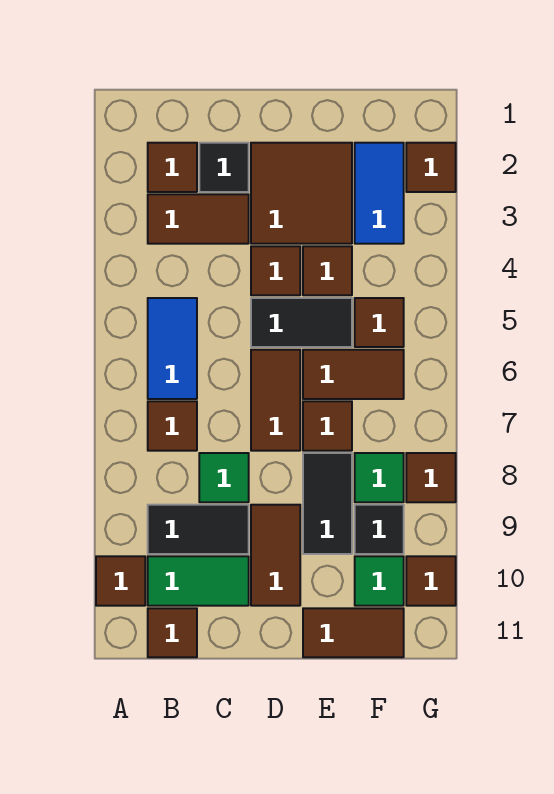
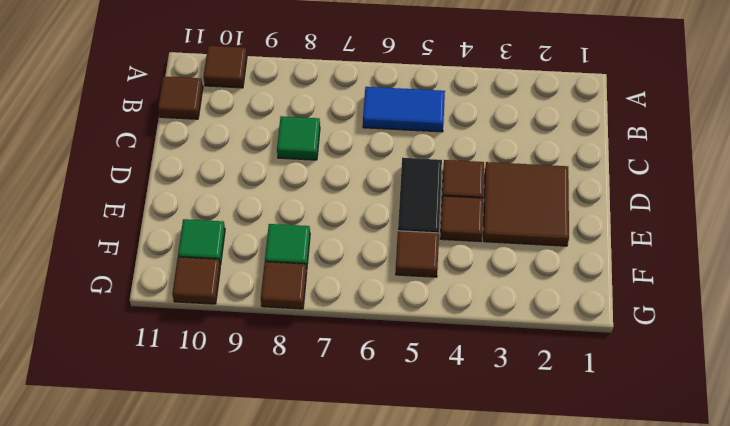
none -> brown tile B2 level 1
none -> brown tile B3:C3 level 1
none -> brown tile B7 level 1

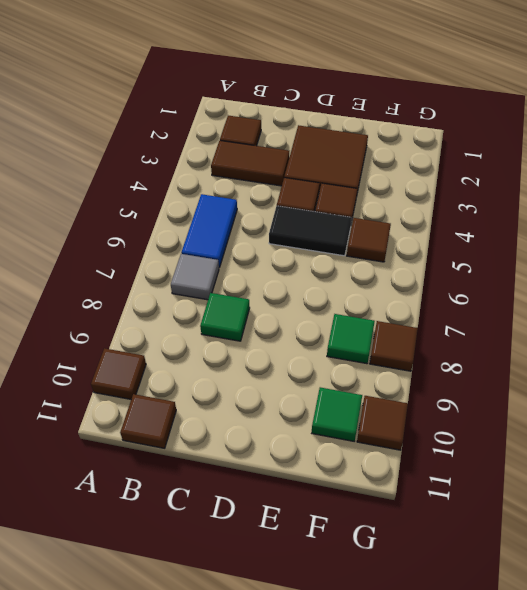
grey tile B7 level 1 -> brown tile B7 level 1
none -> black tile B9:C9 level 1
none -> green tile B10:C10 level 1
none -> black tile C2 level 1

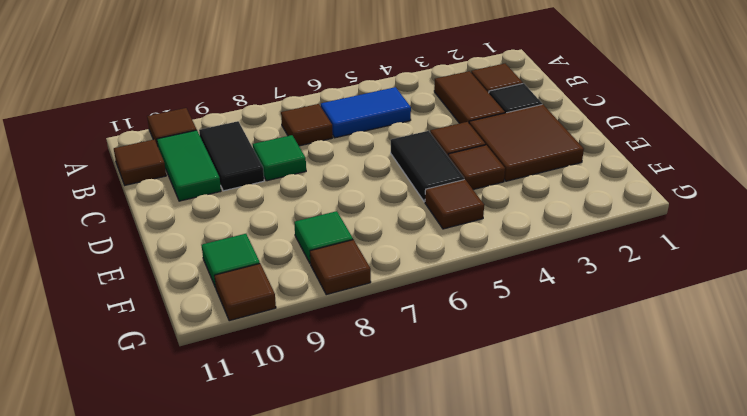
none -> brown tile D6:D7 level 1
none -> brown tile D9:D10 level 1
none -> brown tile E6:F6 level 1

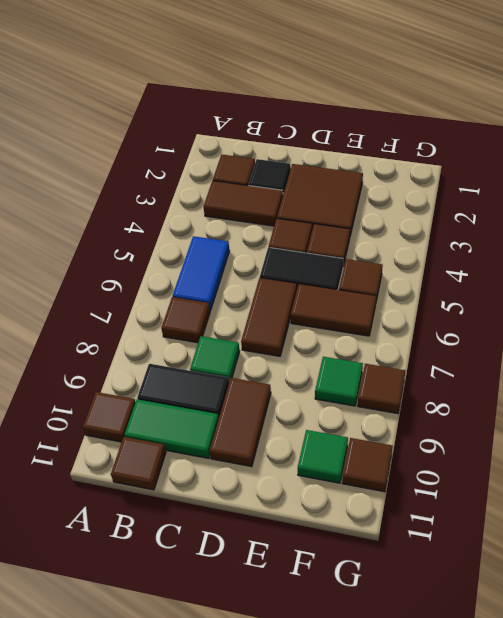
none -> brown tile E7 level 1
none -> black tile E8:E9 level 1
none -> brown tile E11:F11 level 1

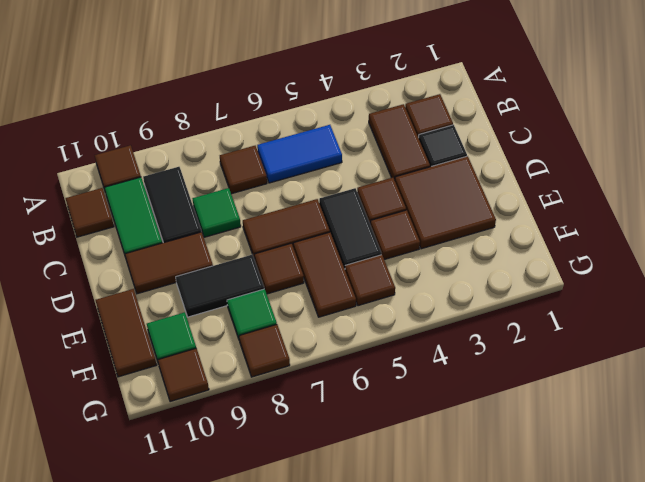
none -> blue tile F2:F3 level 1
none -> black tile F9 level 1
none -> brown tile G2 level 1

